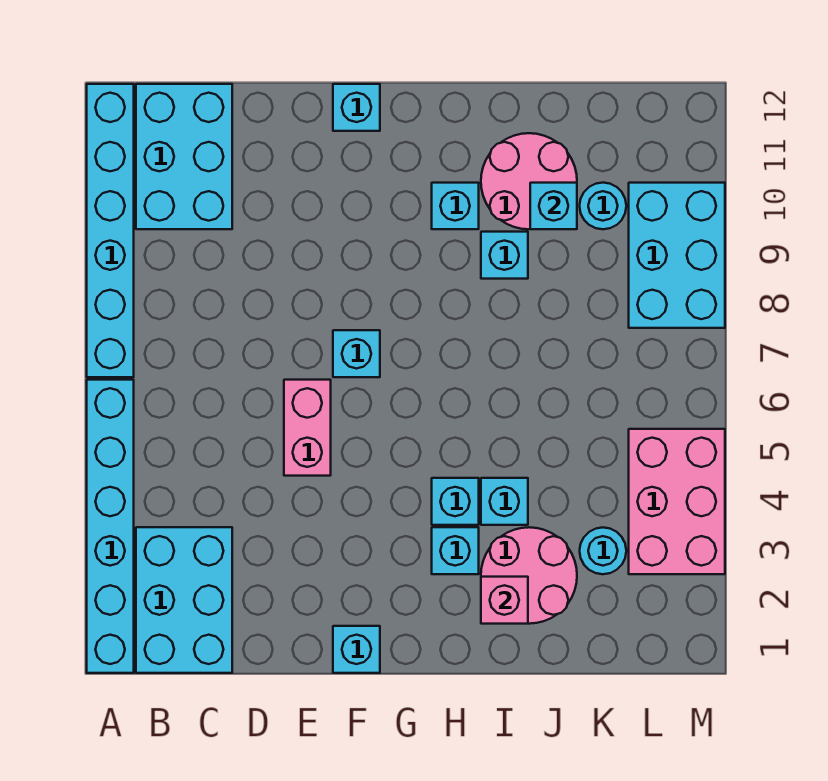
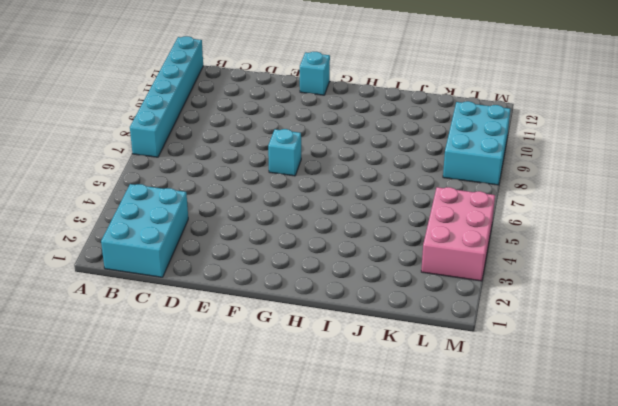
none -> cyan brick A1:A6 level 1
none -> cyan brick B10:C12 level 1
none -> pink brick E5:E6 level 1

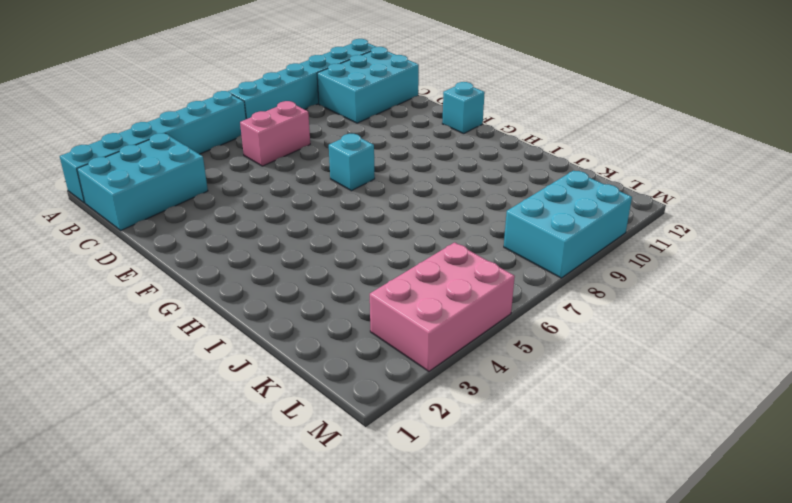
pink brick C6:C7 level 1 -> pink brick E5:E6 level 1
none -> cyan brick F1 level 1
none -> cyan brick H3 level 1
none -> cyan brick H4 level 1

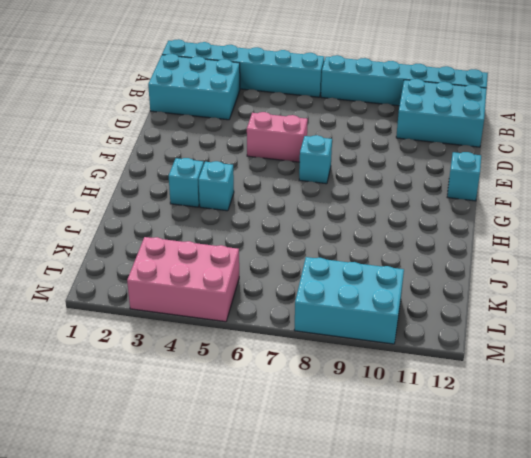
none -> cyan brick F1 level 1
none -> cyan brick H10 level 1
none -> pink round brick I2:J3 level 1

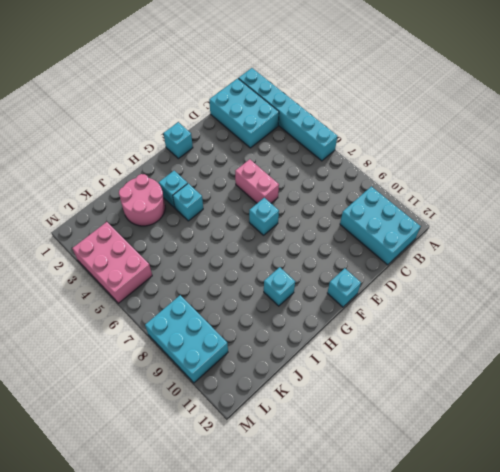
none -> cyan brick A7:A12 level 1
none -> cyan brick I4 level 1
none -> cyan brick I9 level 1

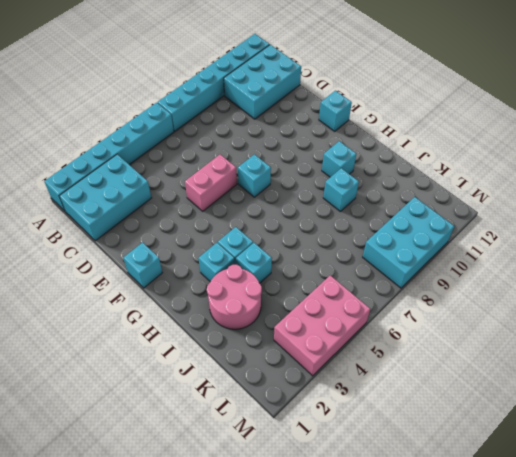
none -> pink round brick I10:J11 level 1
none -> cyan round brick K3 level 1
none -> cyan round brick K10 level 1

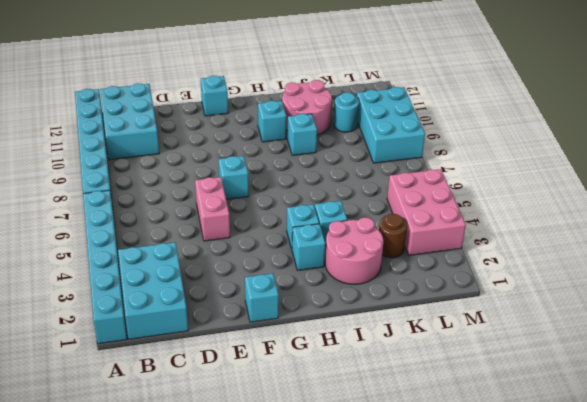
brown round brick K3 level 1 -> cyan round brick K3 level 1
none -> pink brick I2 level 2
none -> cyan brick J10 level 2

